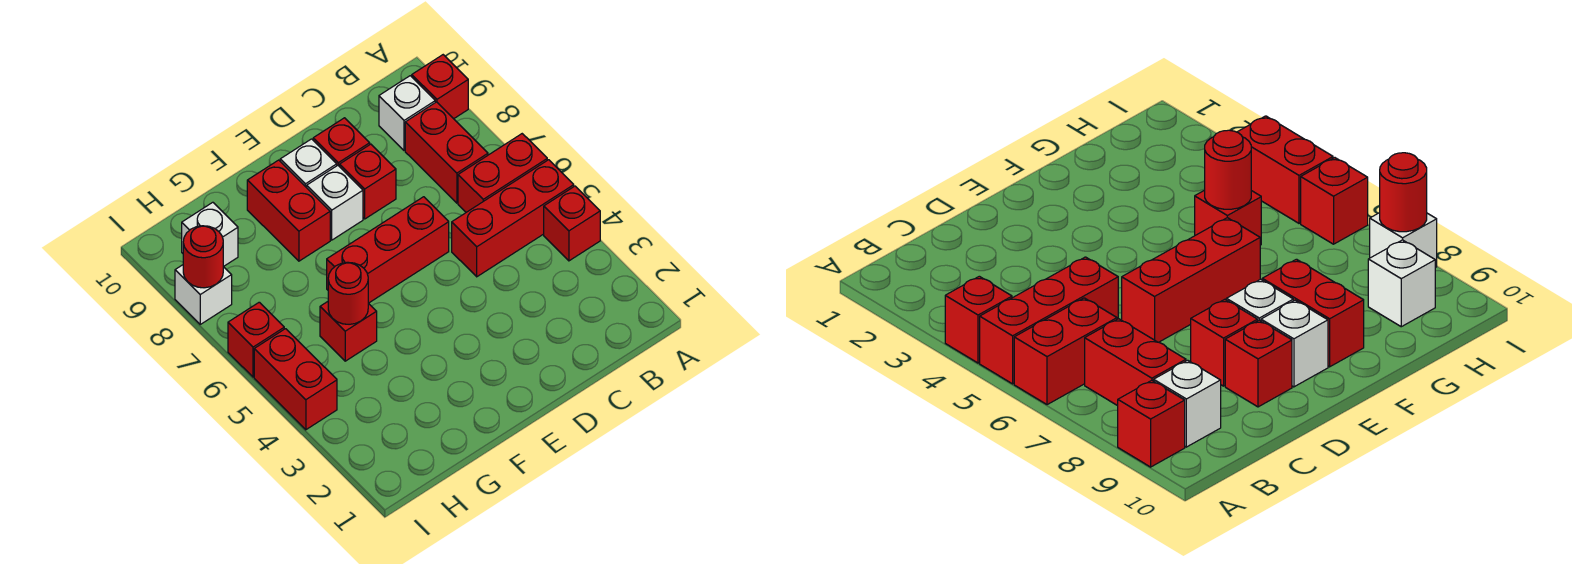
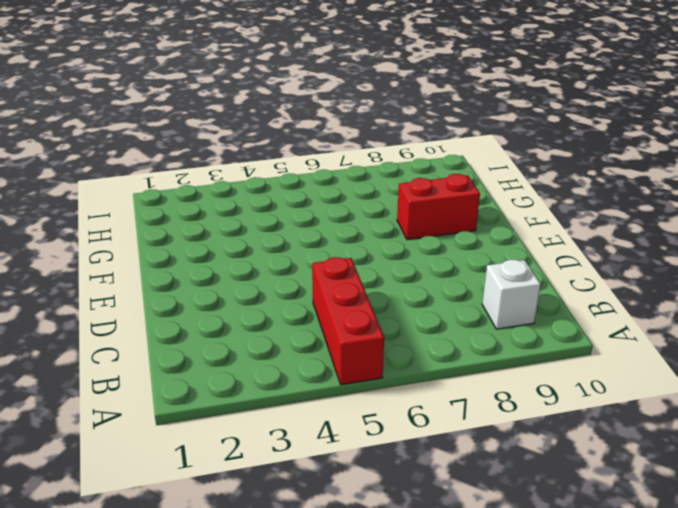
none -> red brick A4 level 1
none -> red brick A6:B6 level 1
none -> red brick A9 level 1

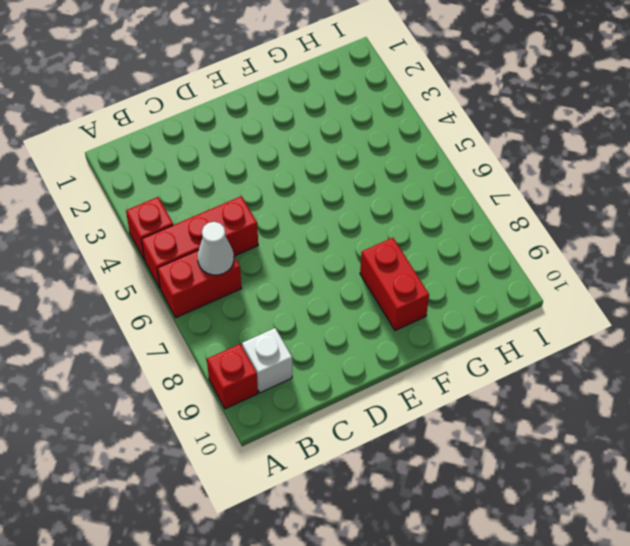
white cone B6 level 2 -> none
none -> red brick B7:B8 level 1
none -> red brick D6:F6 level 1
none -> red brick D8 level 1

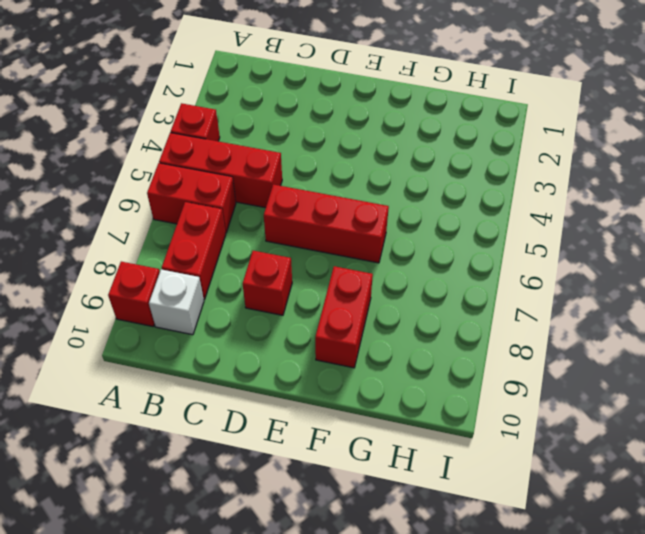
none -> red brick D9 level 1
none -> white brick E8 level 1
none -> white brick E9 level 1

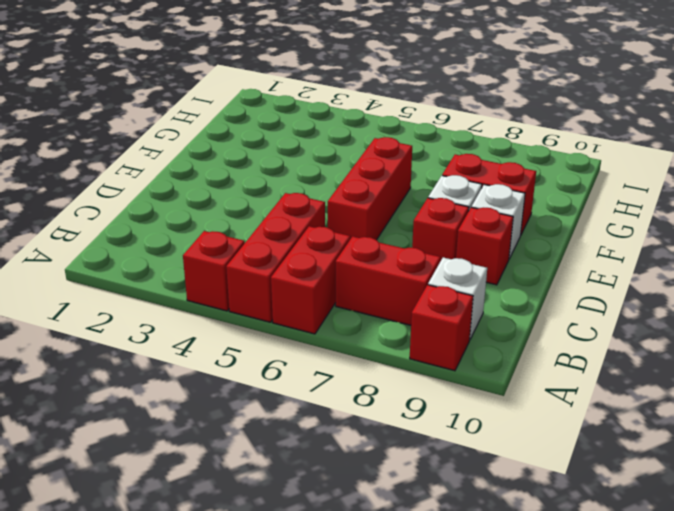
none -> red brick G5 level 1
none -> white brick H9 level 1
none -> red brick I4:I5 level 1

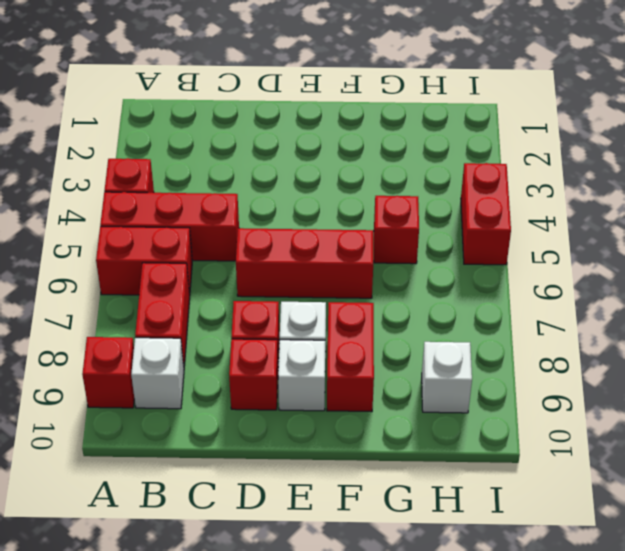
none -> red brick I6 level 1
none -> white brick I8 level 1
none -> red round brick G5 level 2

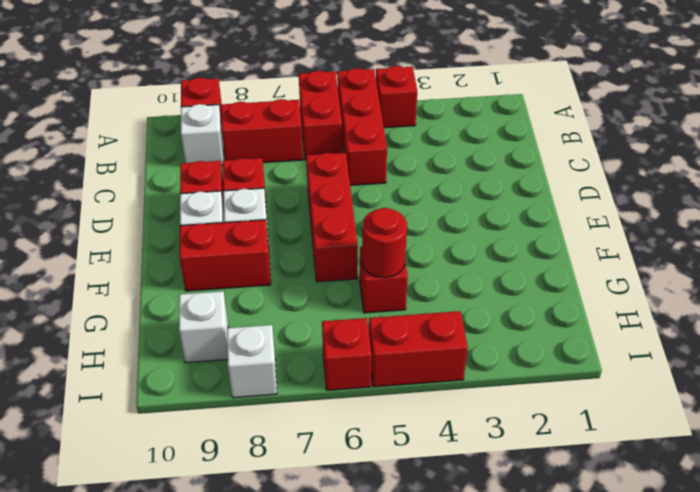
none -> red round brick I8 level 2

